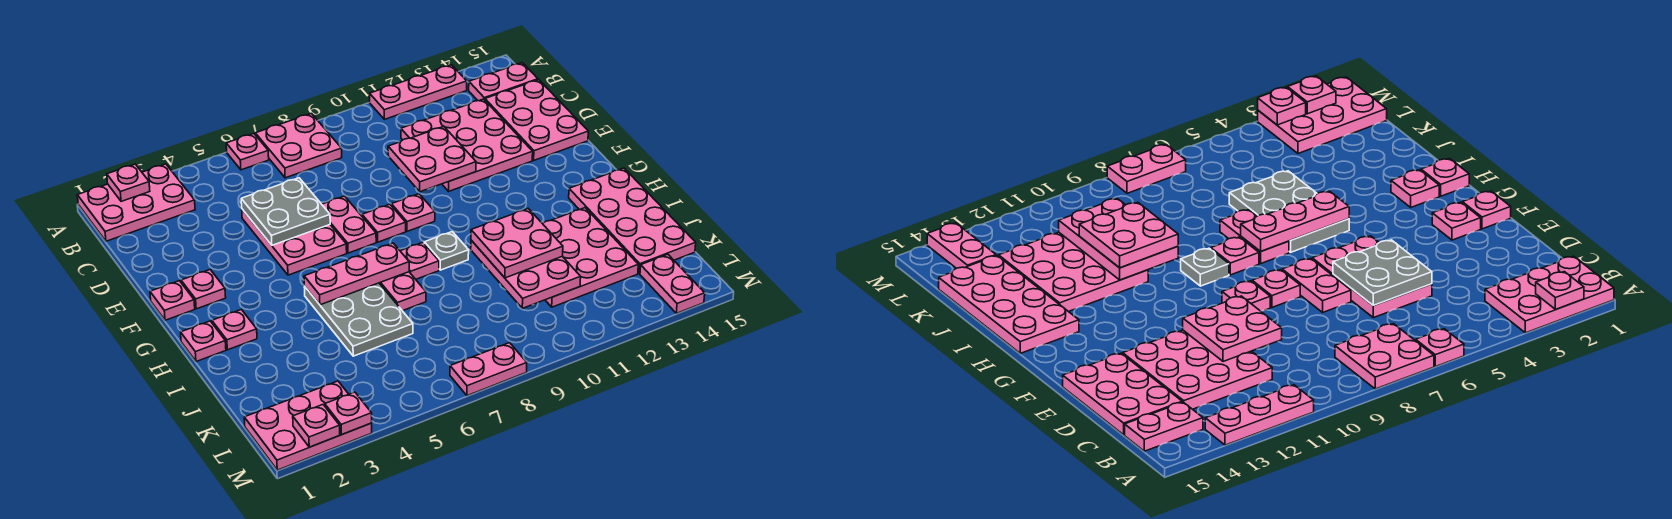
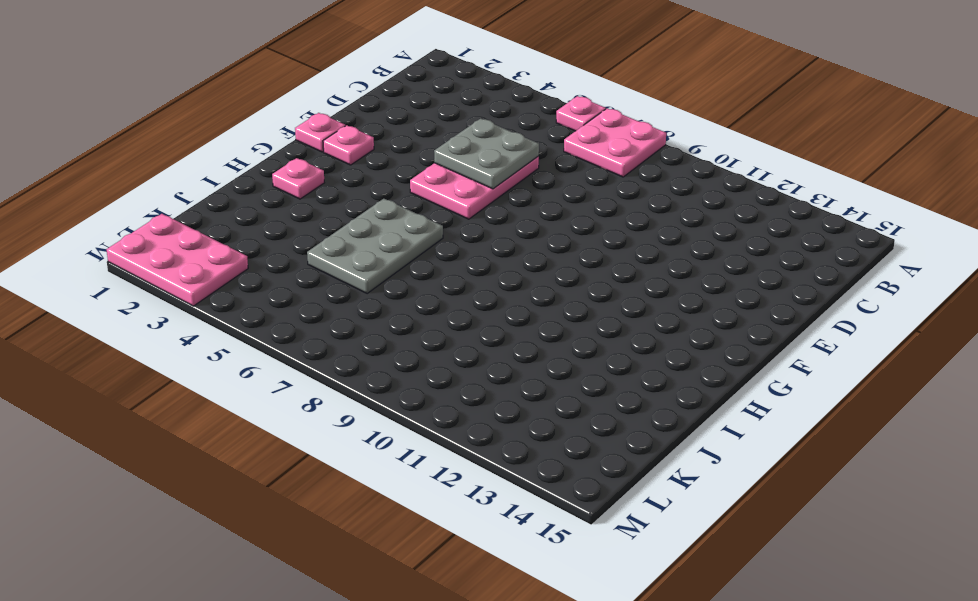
none -> pink plate A1:B3 level 1
none -> pink plate A11:A13 level 1
none -> pink plate B14:B15 level 1
none -> pink plate C11:E13 level 1

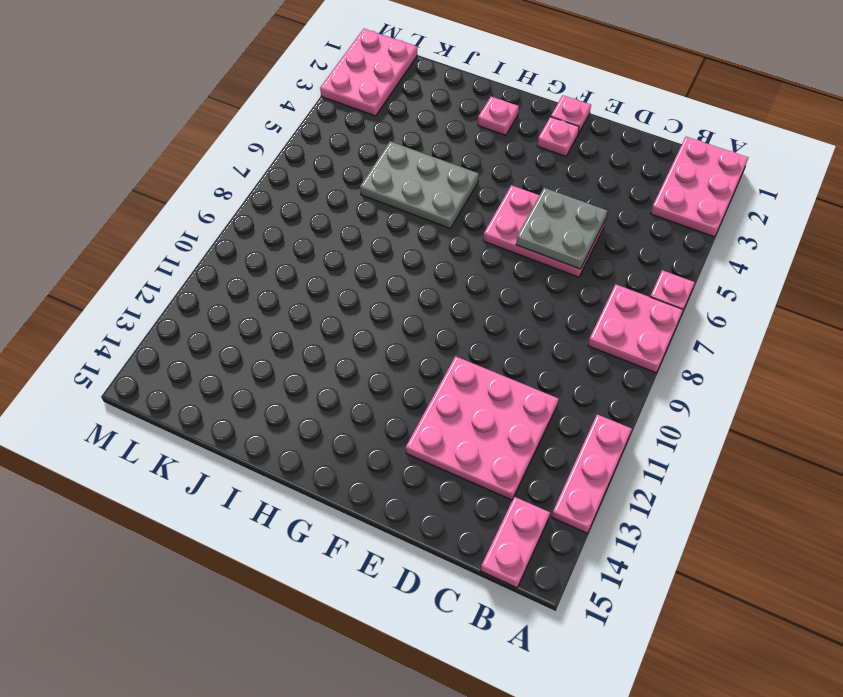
none -> pink plate C14:E15 level 1
none -> pink plate E7:F7 level 1
none -> pink plate F8 level 1
none -> pink plate F9 level 1

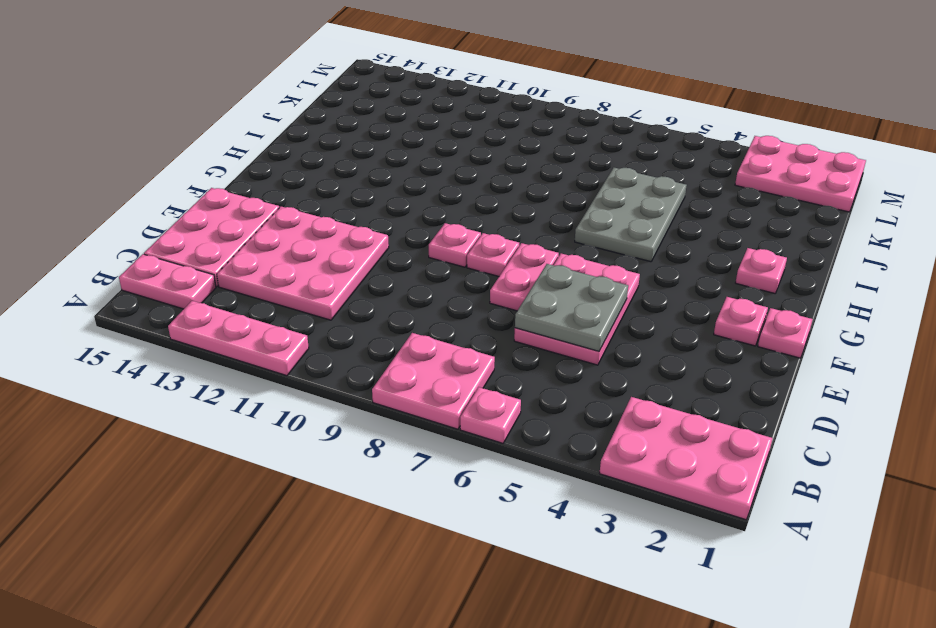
none -> pink plate H1 level 1
none -> pink plate H7:I7 level 1
none -> pink plate H8 level 1
none -> grey plate H9 level 1

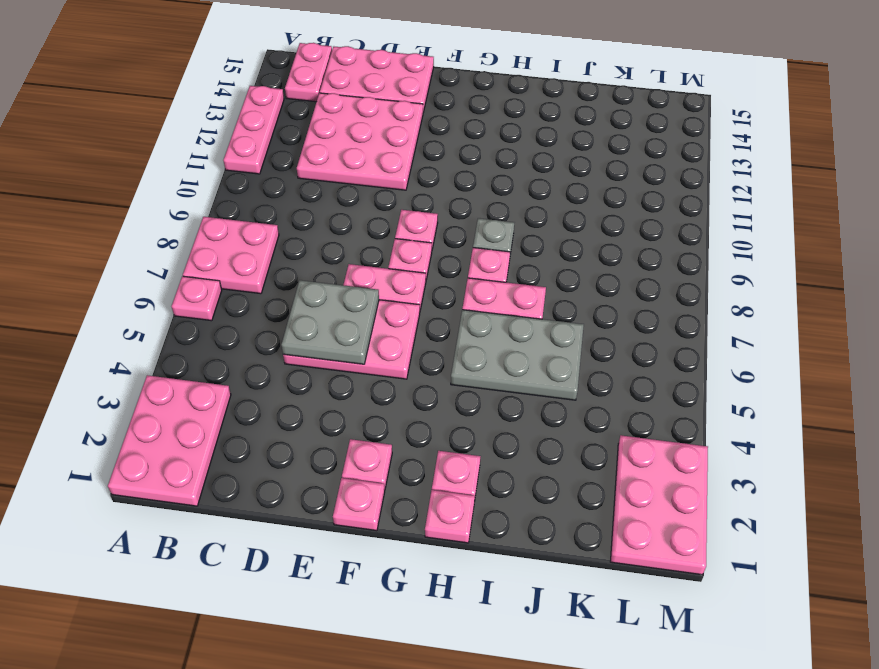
none -> pink plate H14:K15 level 1
none -> pink plate I11:K13 level 1
none -> pink plate L14:M14 level 1
none -> pink plate M7:M8 level 1

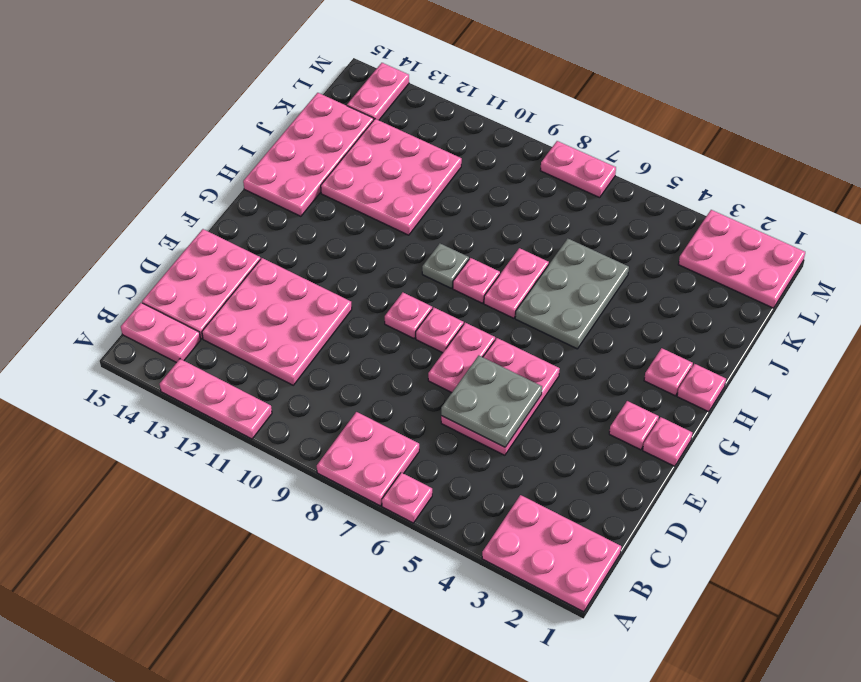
none -> pink plate A2 level 2
none -> pink plate D10:E11 level 2
none -> pink plate H5:H7 level 2
none -> pink plate I10:K11 level 2

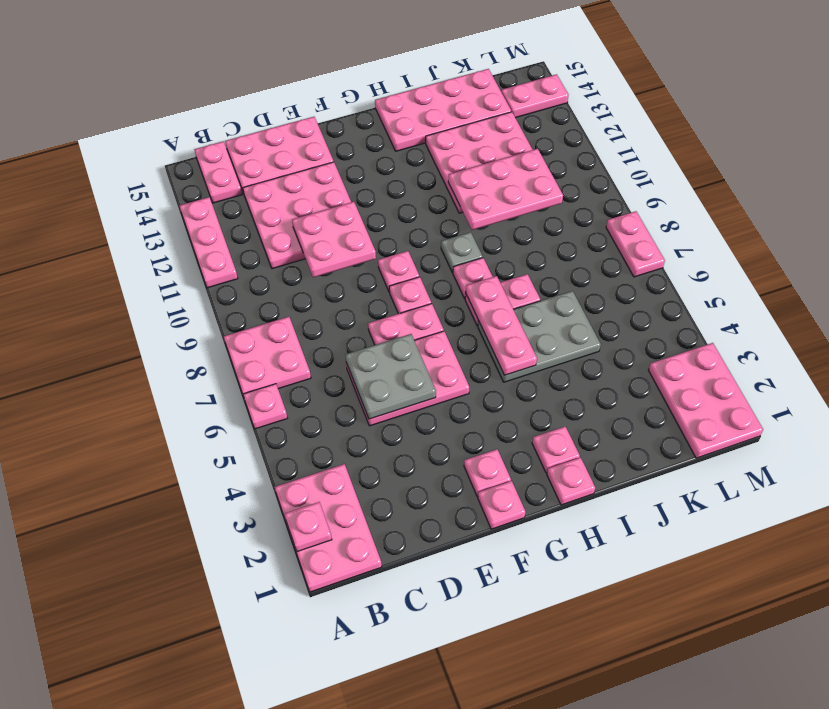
none -> pink plate M2 level 2
none -> pink plate M3 level 2
none -> pink plate I10:J11 level 3

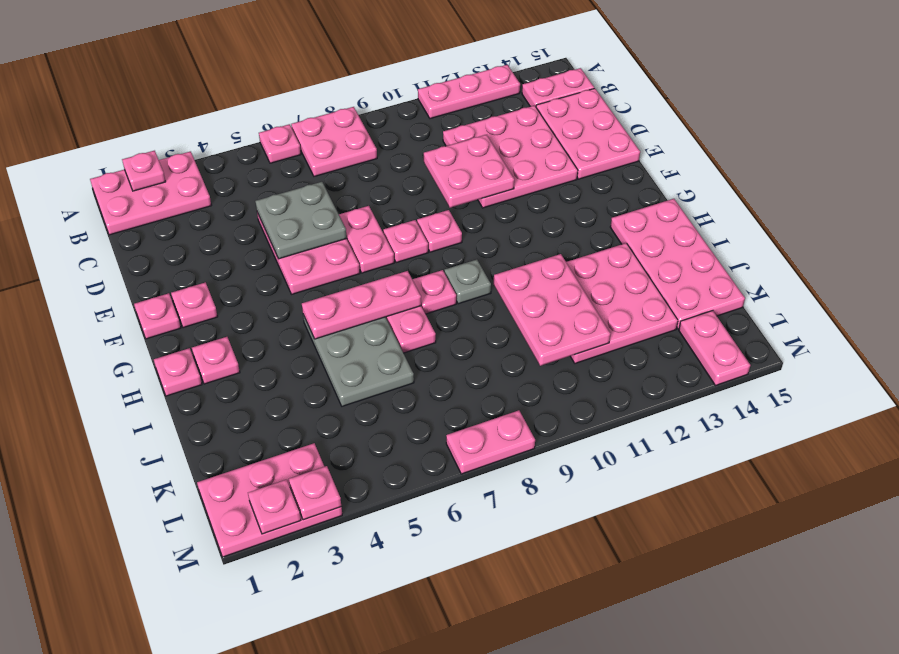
none -> pink plate I10:J11 level 3

